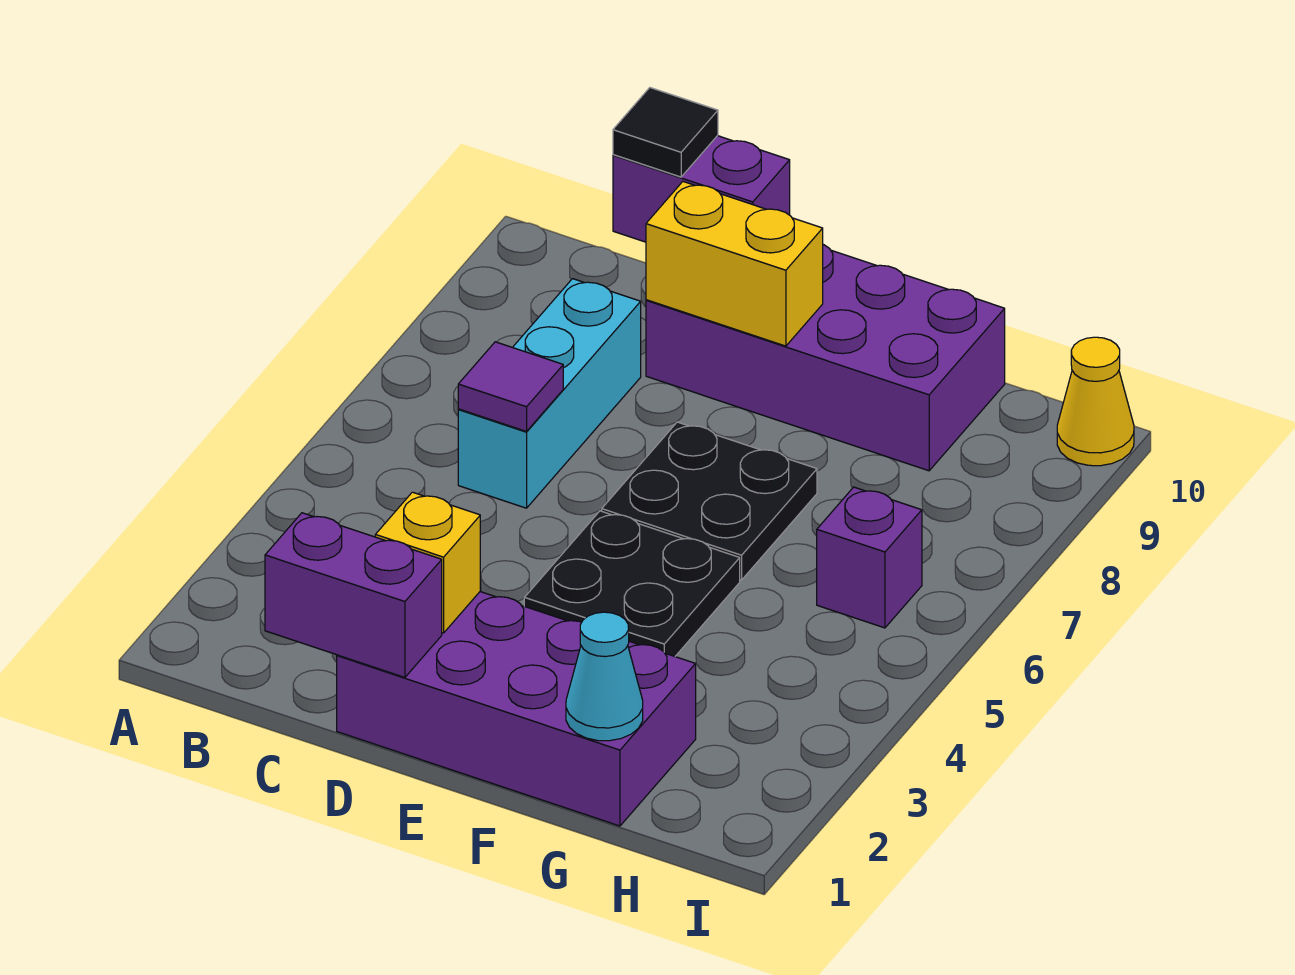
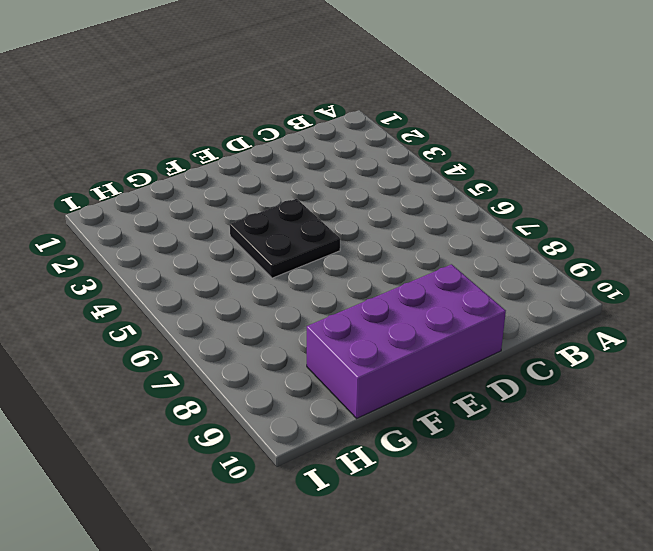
none -> cyan brick C6:C8 level 1
none -> purple brick D1:G2 level 1
none -> black plate E6:F7 level 1

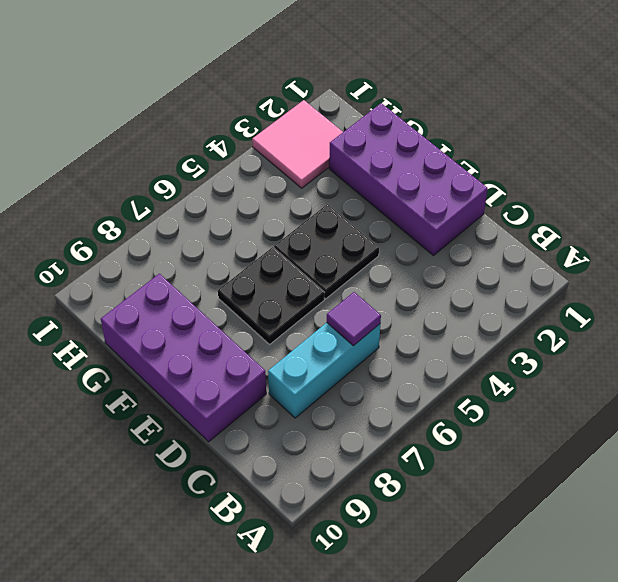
pink tile H2:I3 level 1 -> none
none -> purple brick H6 level 1
none -> yellow cone I10 level 1
none -> purple brick C1:D1 level 2

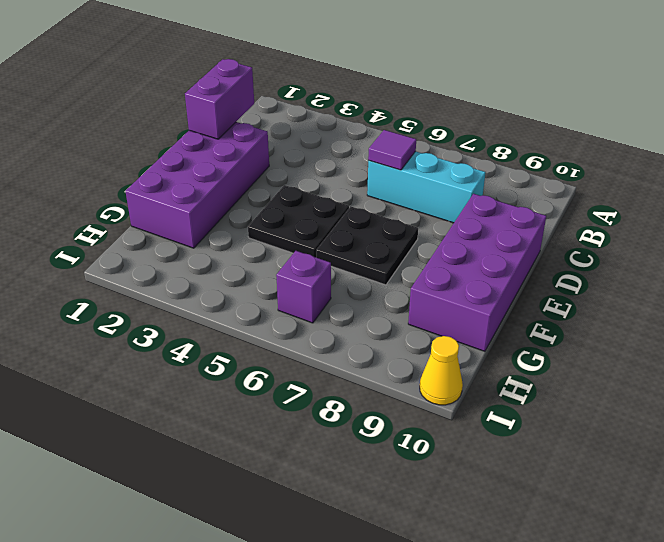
none -> purple brick C10:D10 level 2
none -> yellow brick D2 level 2
none -> yellow brick D9:E9 level 2

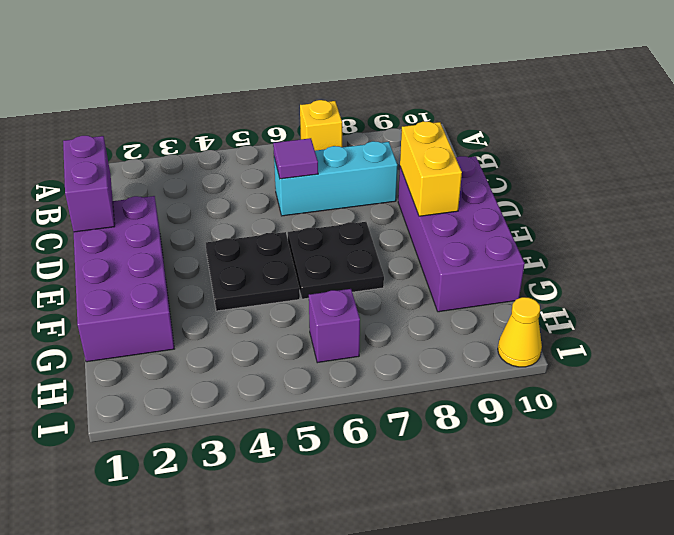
yellow brick A7 level 1 -> yellow brick D2 level 2
none -> purple brick C10:D10 level 2
none -> cyan cone G1 level 2
none -> black tile C10 level 3

